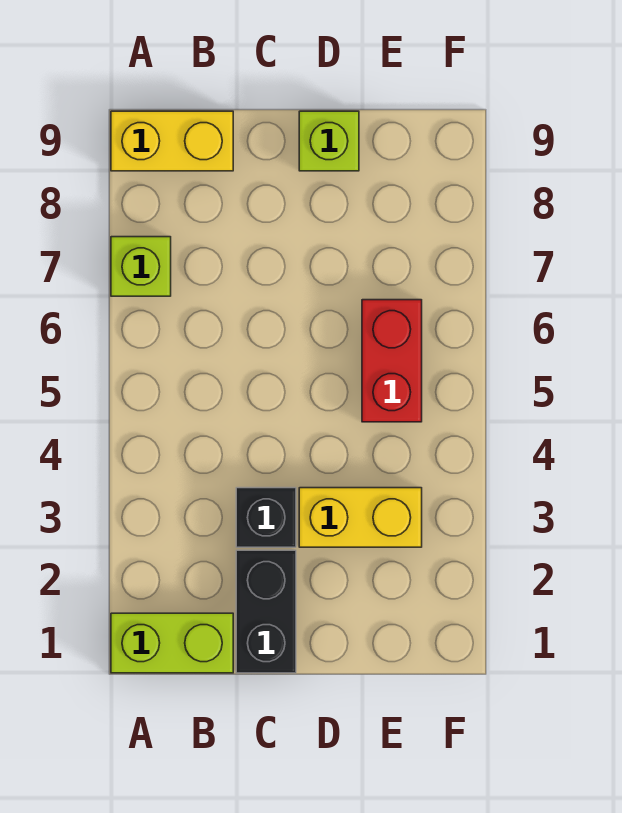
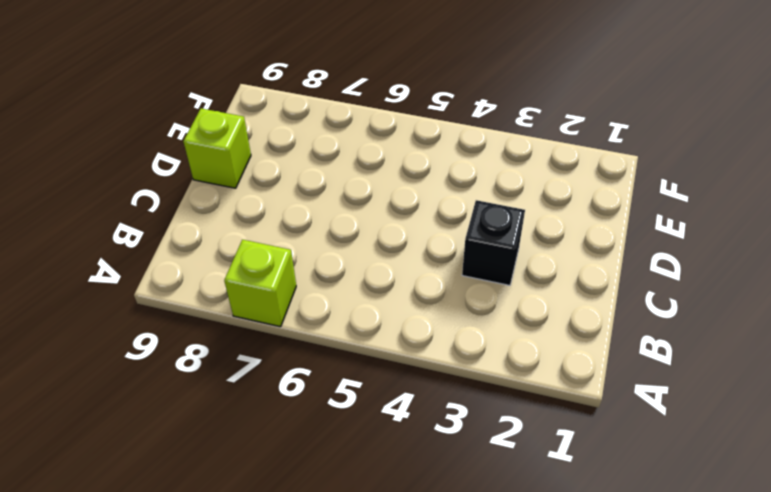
none -> lime brick A1:B1 level 1
none -> yellow brick A9:B9 level 1

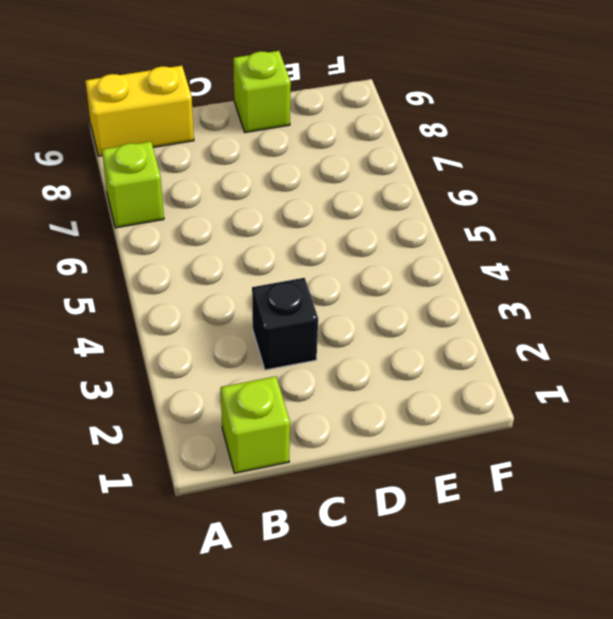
lime brick B1 level 1 -> lime brick A1:B1 level 1
none -> black brick C1:C2 level 1
none -> yellow brick D3:E3 level 1

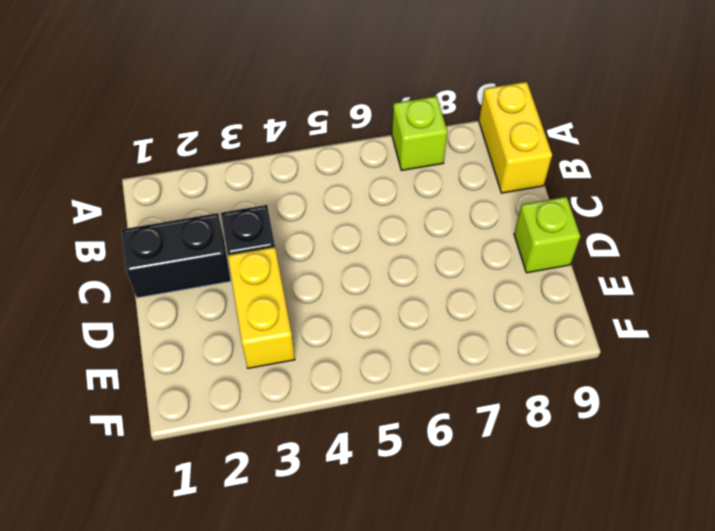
none -> lime brick A1:B1 level 1
none -> red brick E5:E6 level 1

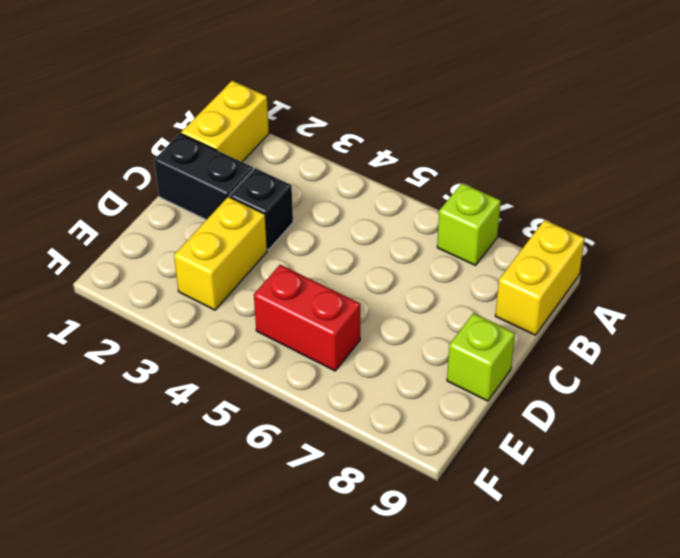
yellow brick A1:B1 level 1 -> lime brick A1:B1 level 1

